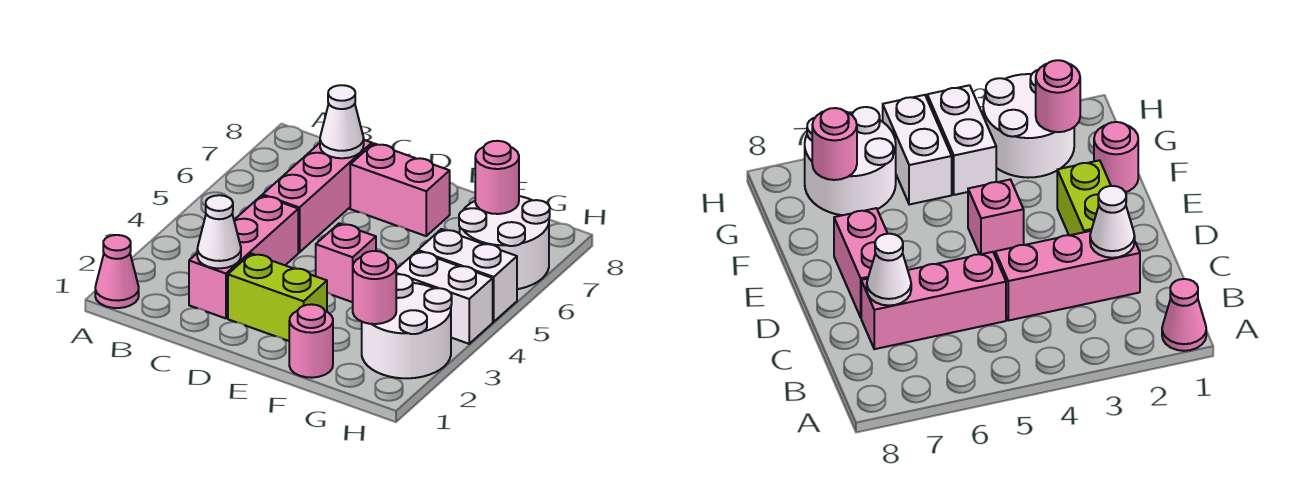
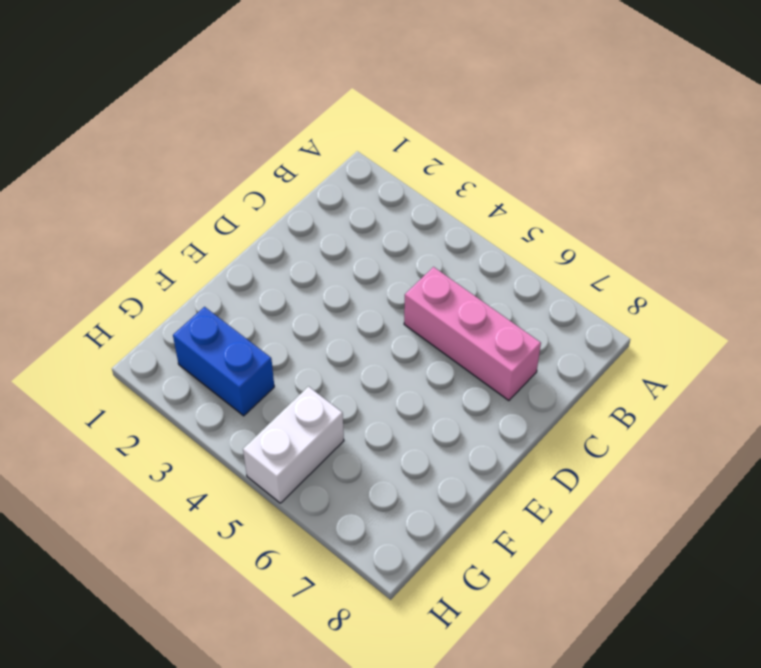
blue brick G2:G3 level 1 -> white round brick G2:H3 level 1
none -> pink cone A1 level 1
none -> pink brick C2:C4 level 1
none -> lime brick D2:E2 level 1

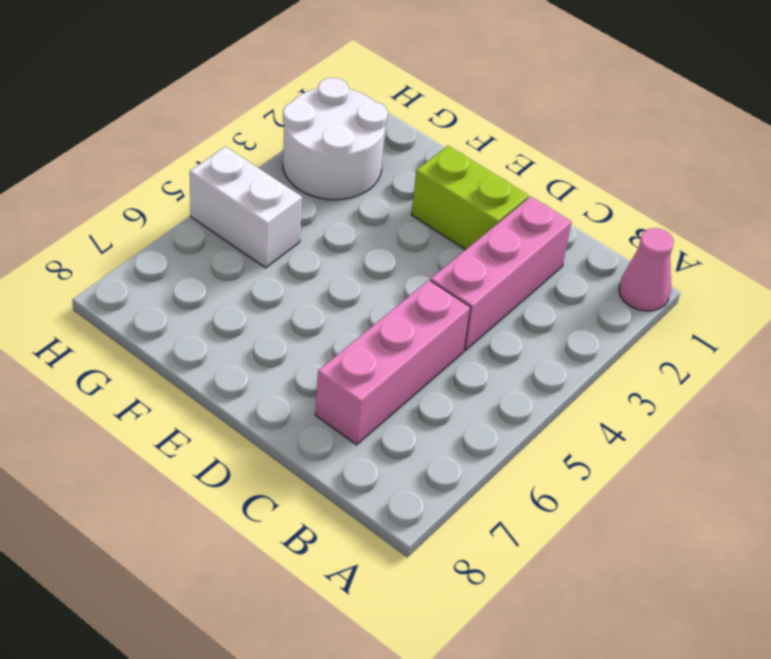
none -> pink brick D7:E7 level 1
none -> pink brick E4 level 1
none -> pink round brick F1 level 1

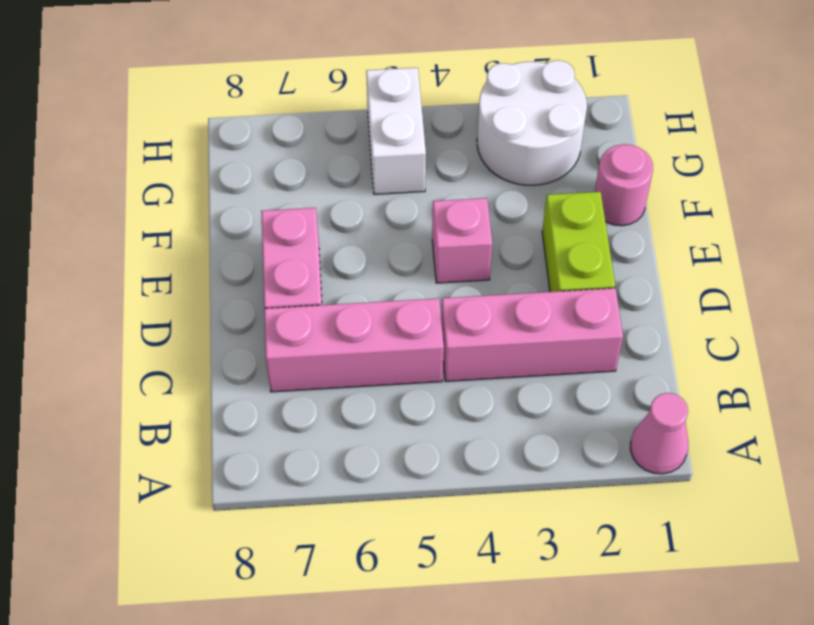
none -> white brick G4:H4 level 1
none -> white round brick G6:H7 level 1
none -> white cone C2 level 2

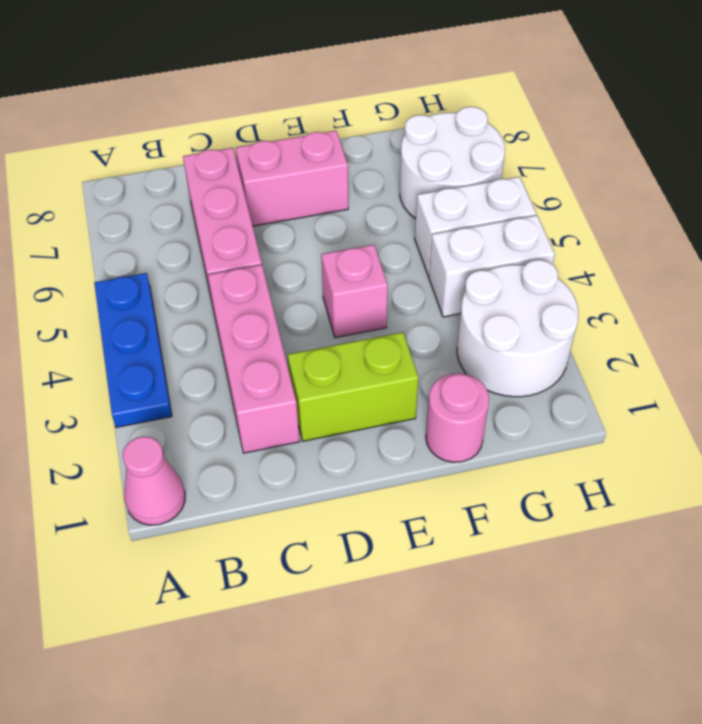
blue plate A3:A5 level 1 -> none
none -> white cone C2 level 2
none -> white cone C7 level 2
none -> pink round brick G2 level 2

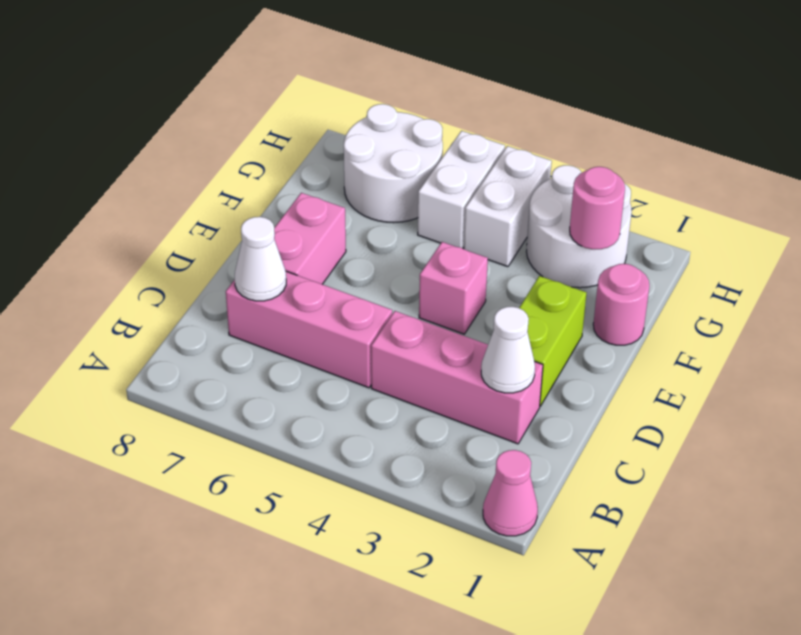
none -> pink round brick G7 level 2

